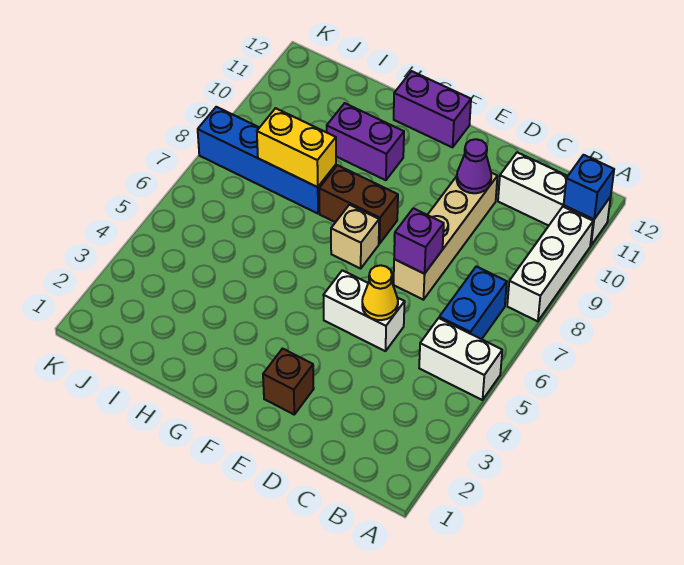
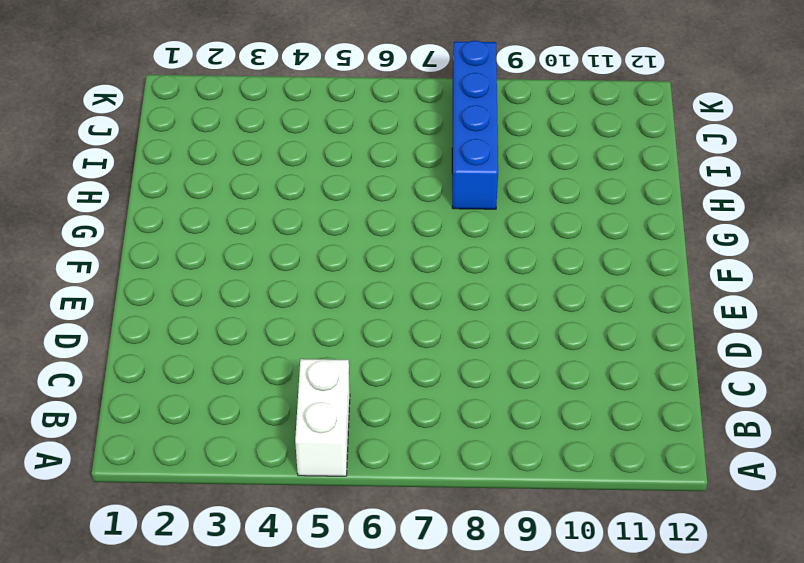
none -> white brick A8:A10 level 1
none -> white brick A11:C11 level 1
none -> blue brick B6:B7 level 1

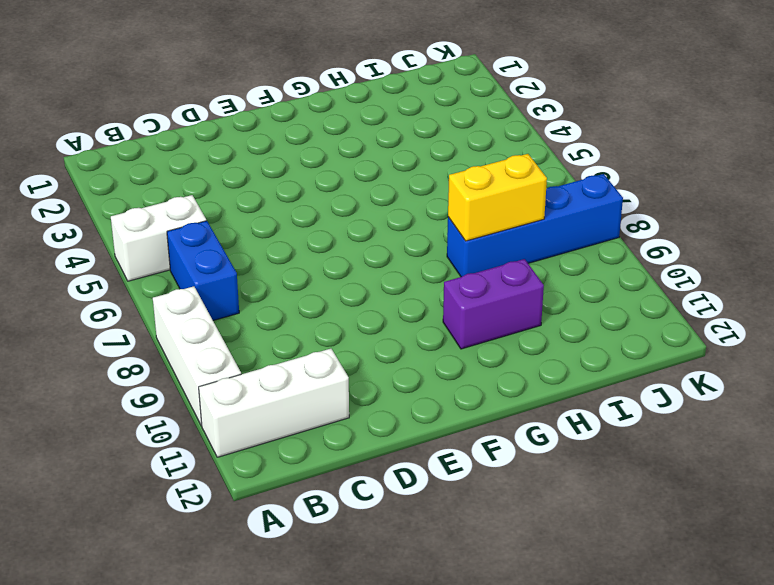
none -> white brick D5:E5 level 1
none -> tan brick D7:D10 level 1
none -> brown brick E2 level 1

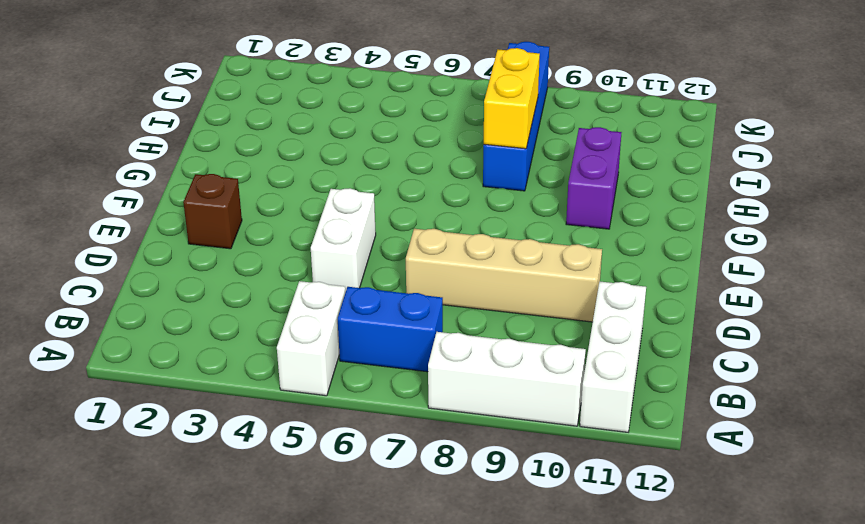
none -> tan brick F7 level 1
none -> brown brick F8:G8 level 1
none -> purple brick F12:G12 level 1

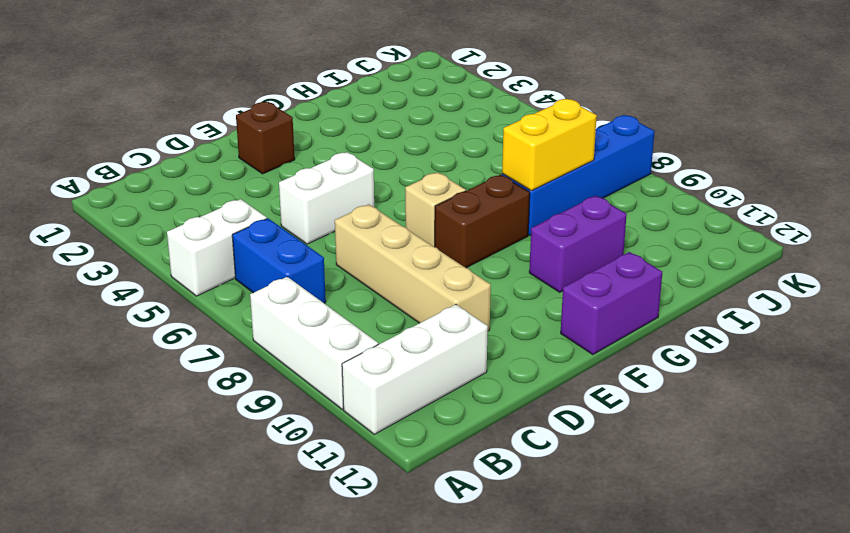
none -> blue brick A11 level 2
none -> yellow cone D5 level 2
none -> purple brick D7 level 2

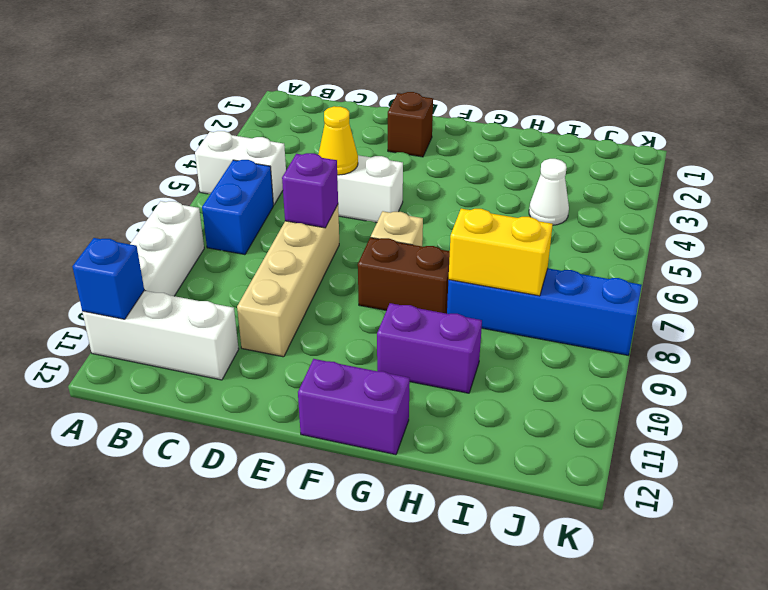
white cone I4 level 1 -> none
none -> purple cone D10 level 2

